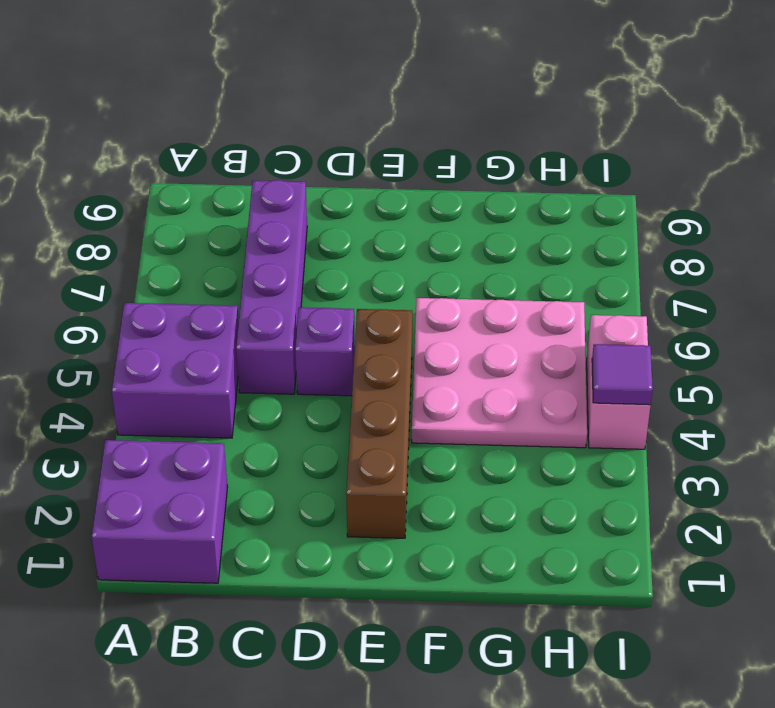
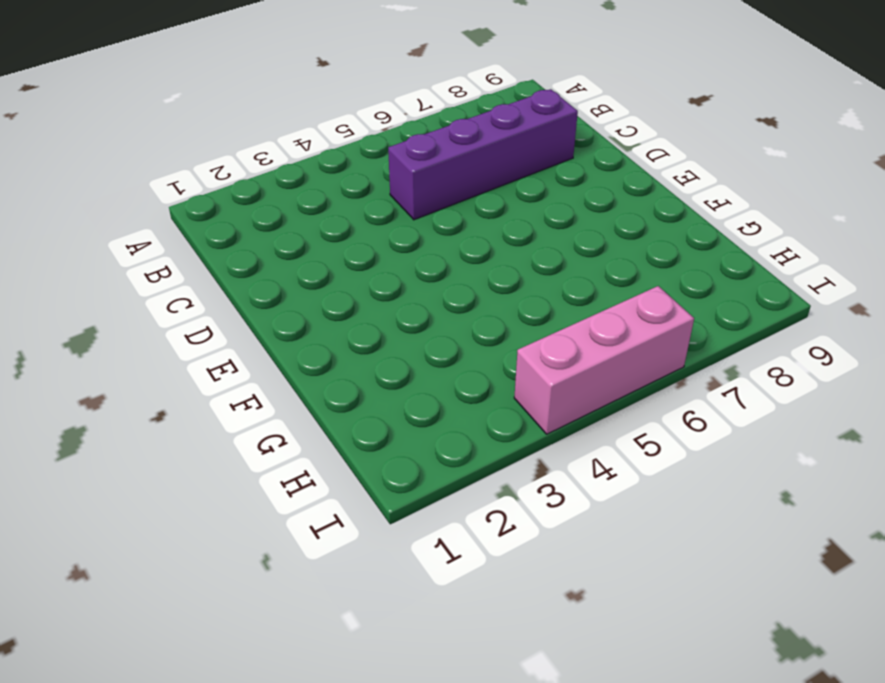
pink brick I4:I6 level 1 -> pink brick I4:I5 level 1
none -> purple brick A1:B2 level 1
none -> purple brick A4:B5 level 1

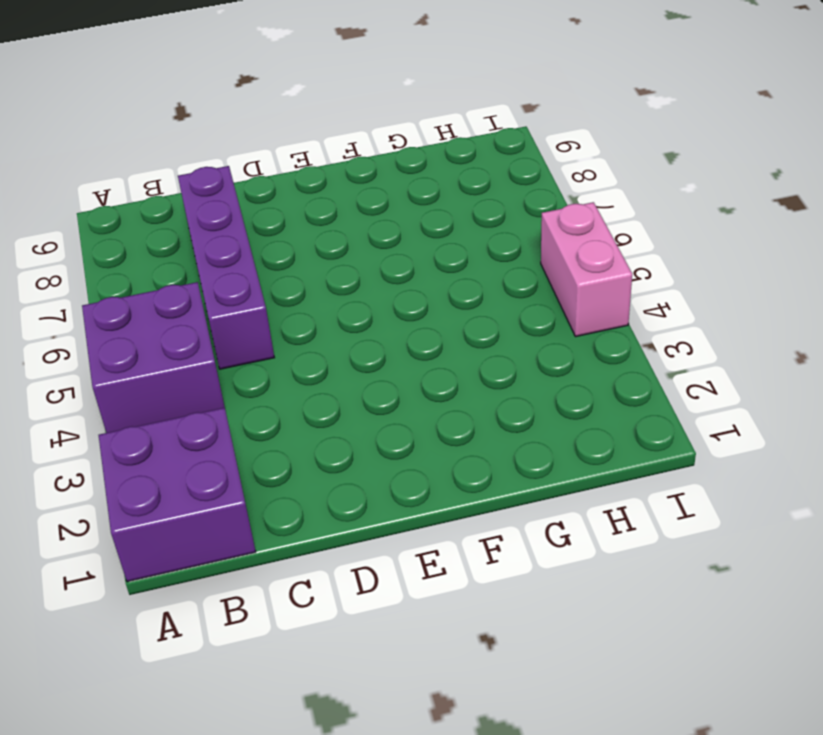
none -> purple brick D5 level 1
none -> brown brick E2:E5 level 1

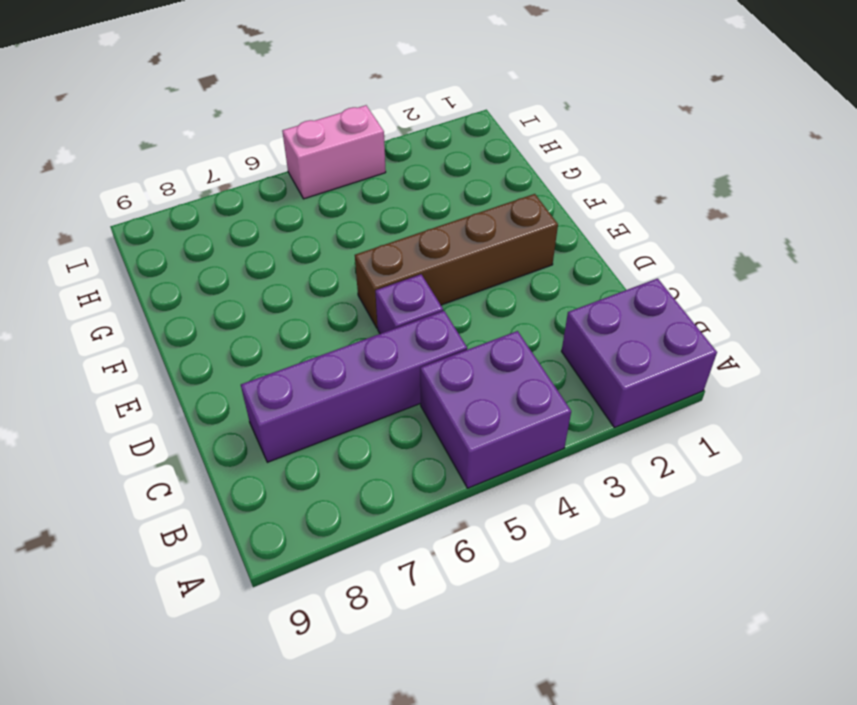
none -> pink plate F4:H6 level 1
none -> purple tile I4 level 2

